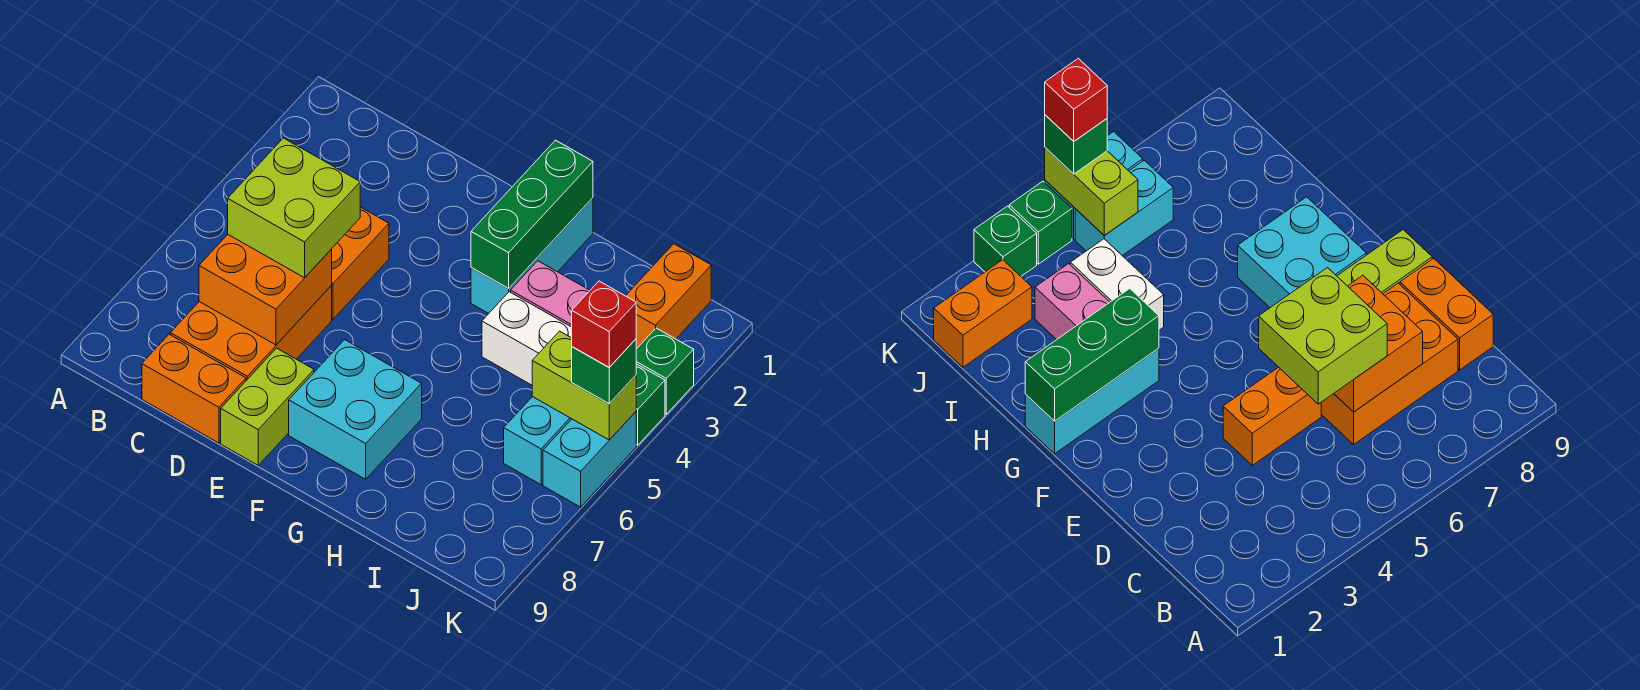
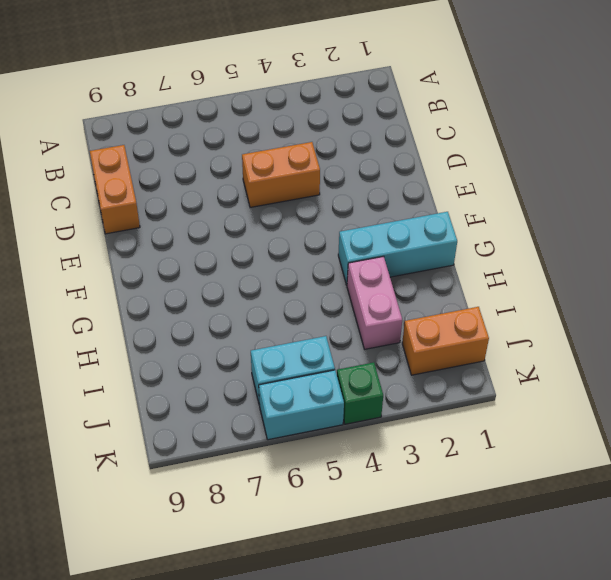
none -> orange brick C6:D8 level 1
none -> lime brick E8:E9 level 1
none -> cyan brick F7:G8 level 1

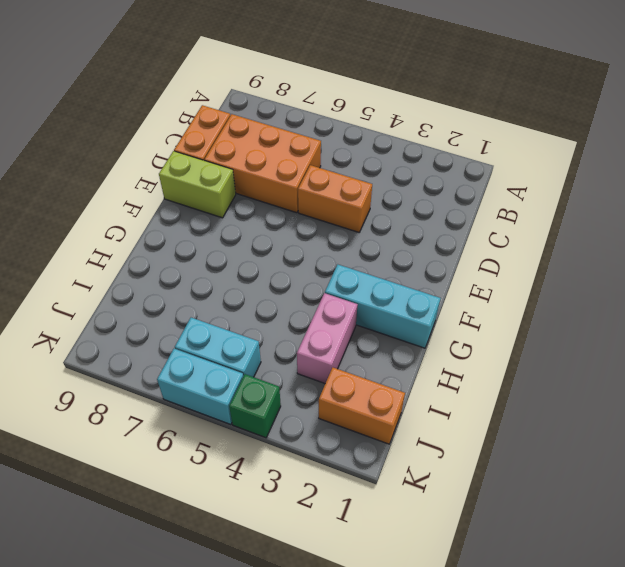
none -> cyan brick F7:G8 level 1
none -> white brick H4:I4 level 1
none -> green brick K3 level 1

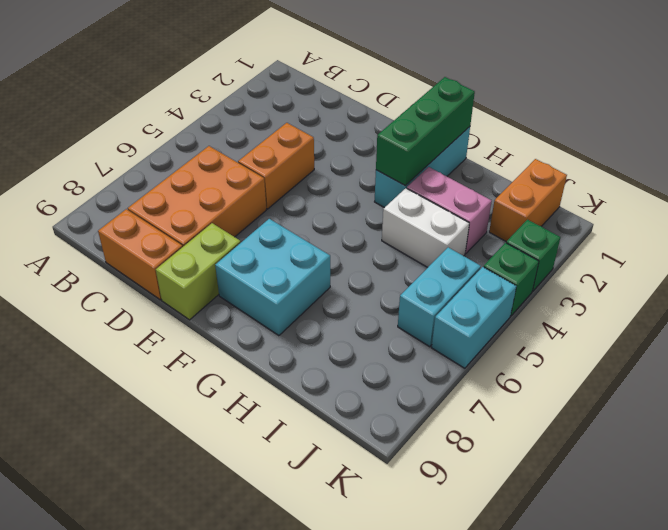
none -> orange brick C6:D7 level 2
none -> lime brick J5:K5 level 2
none -> lime brick C5:D6 level 3

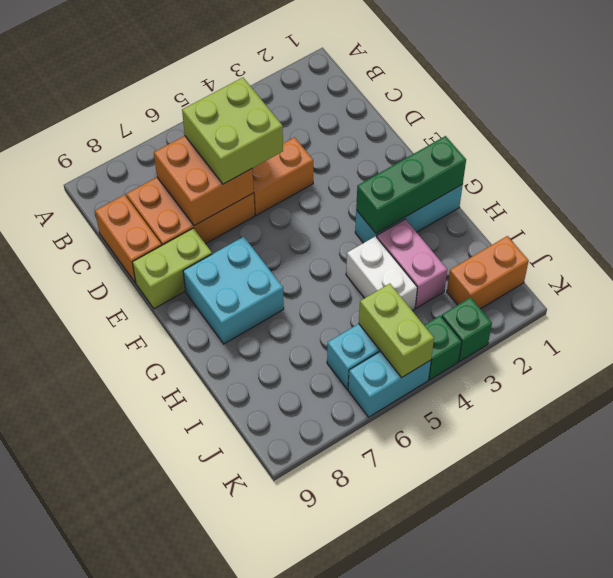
none -> green brick K5 level 3
none -> red brick K5 level 4

